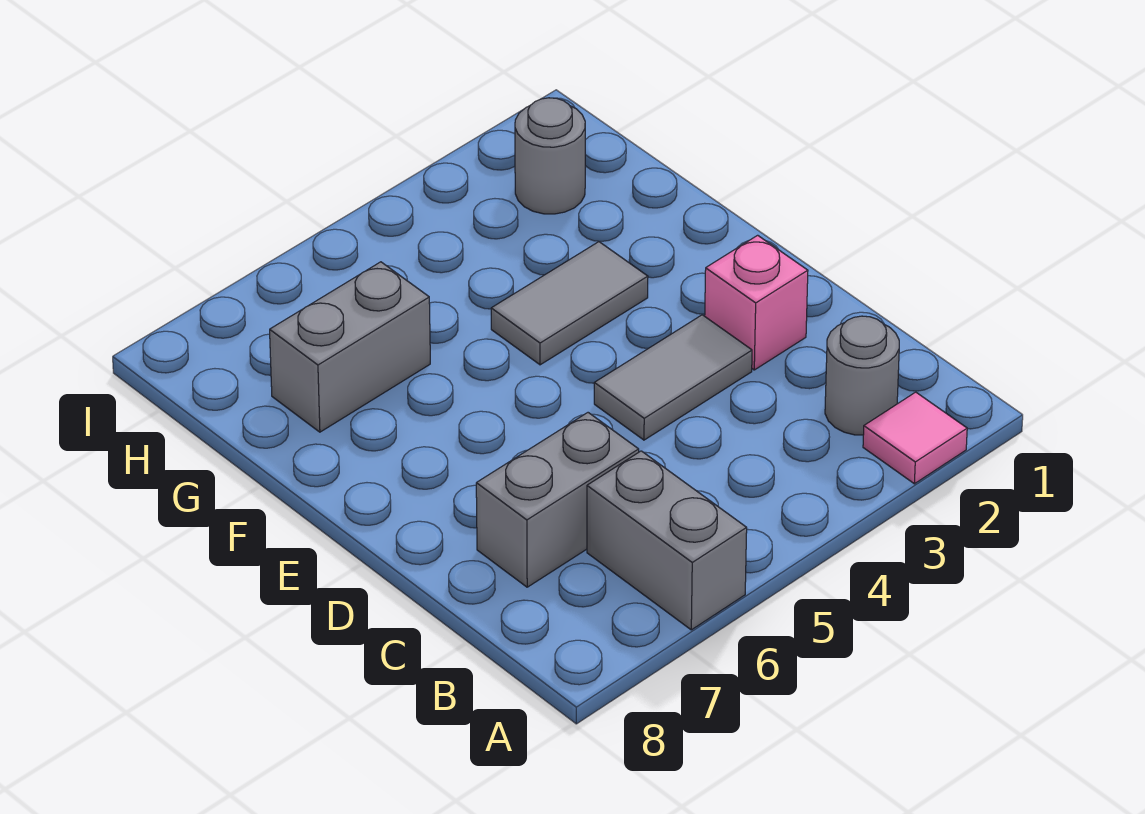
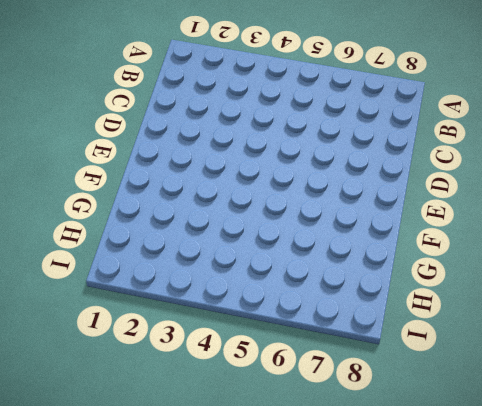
none -> pink tile A2 level 1
none -> grey brick A6:B6 level 1

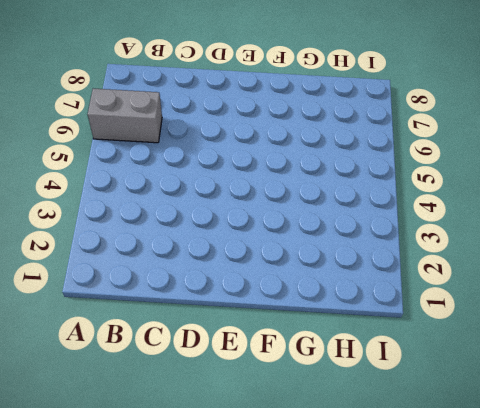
none -> pink tile A2 level 1
none -> grey round brick B2 level 1

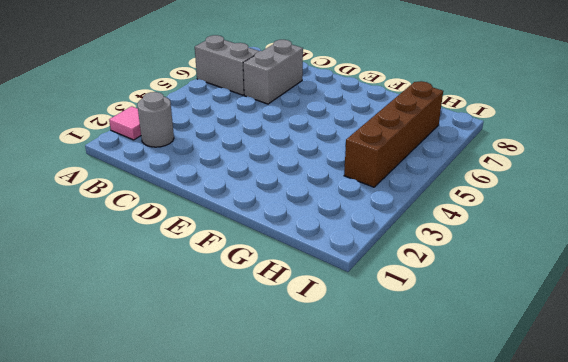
brown brick H4:H7 level 1 -> none
none -> pink brick D2 level 1
none -> grey tile D3:D4 level 1

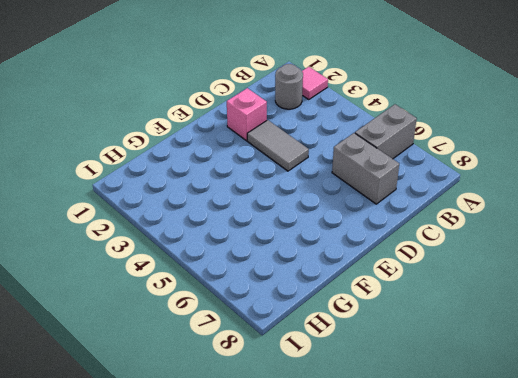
none -> grey tile F3:F4 level 1
none -> grey brick G6:G7 level 1

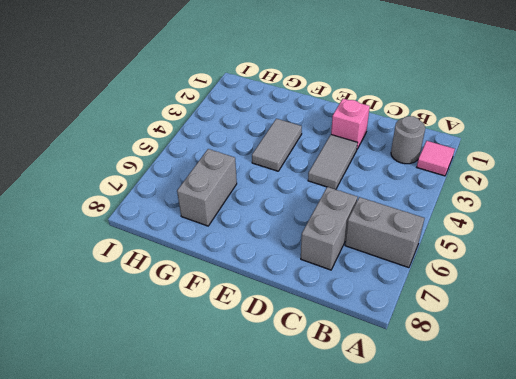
none -> grey round brick H2 level 1

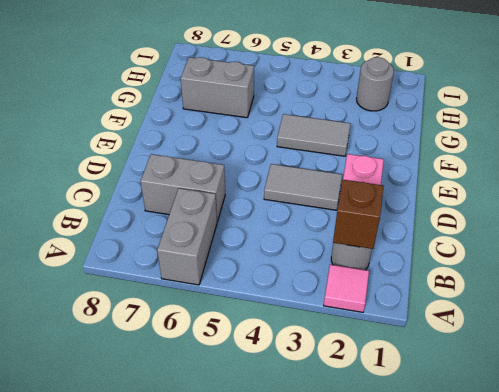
brown brick B2 level 2 -> none

